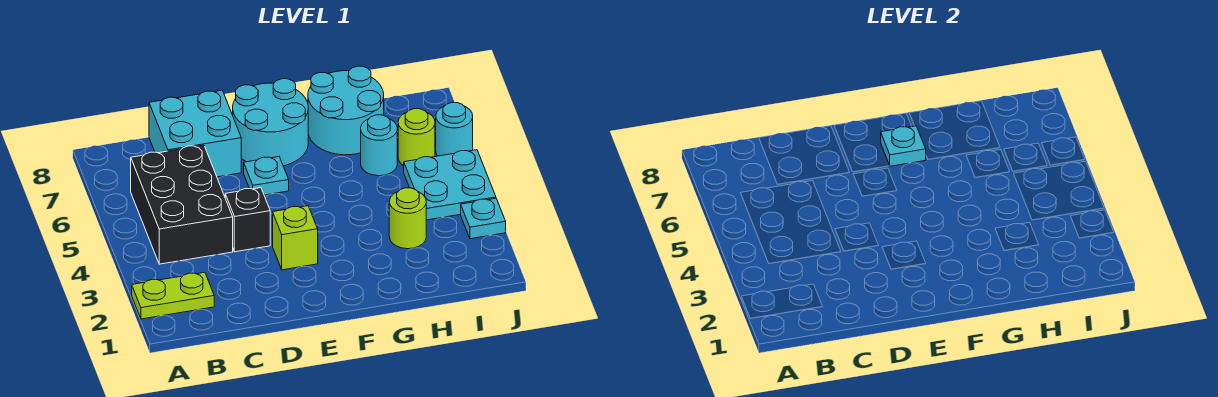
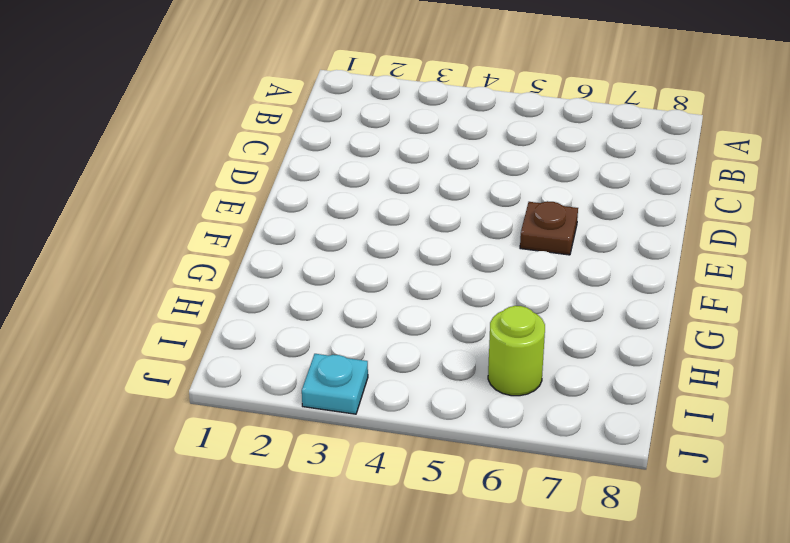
brown plate E6 level 1 -> cyan plate E6 level 1
none -> lime plate A2:B2 level 1
none -> black brick B4:C6 level 1
none -> cyan brick C7:D8 level 1

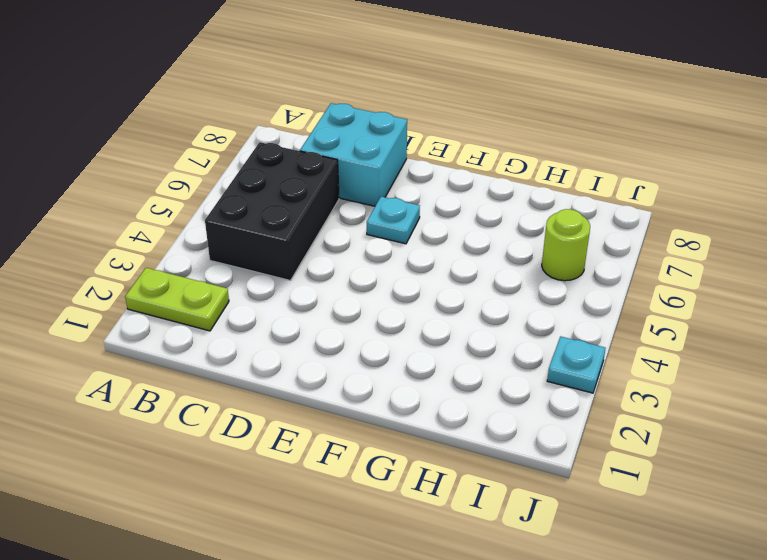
none -> black brick D4 level 1
none -> lime brick E3 level 1
none -> cyan round brick E7:F8 level 1

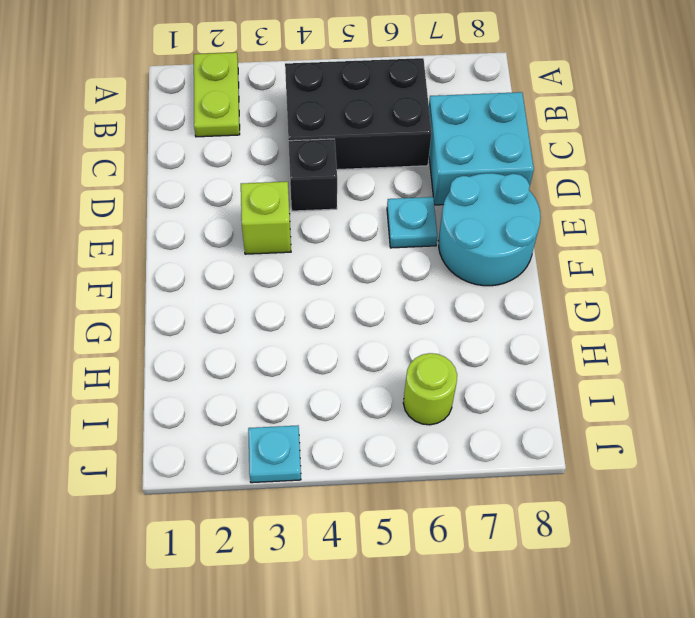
none -> cyan round brick G7:H8 level 1
none -> lime round brick H3 level 1
none -> cyan round brick H6 level 1

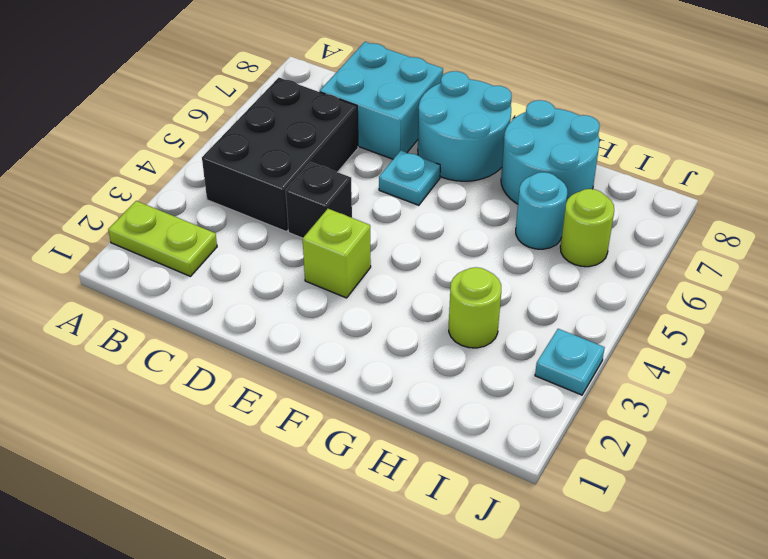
none -> cyan plate I4:J5 level 1
none -> cyan round brick J6 level 1
none -> cyan plate F7 level 2

